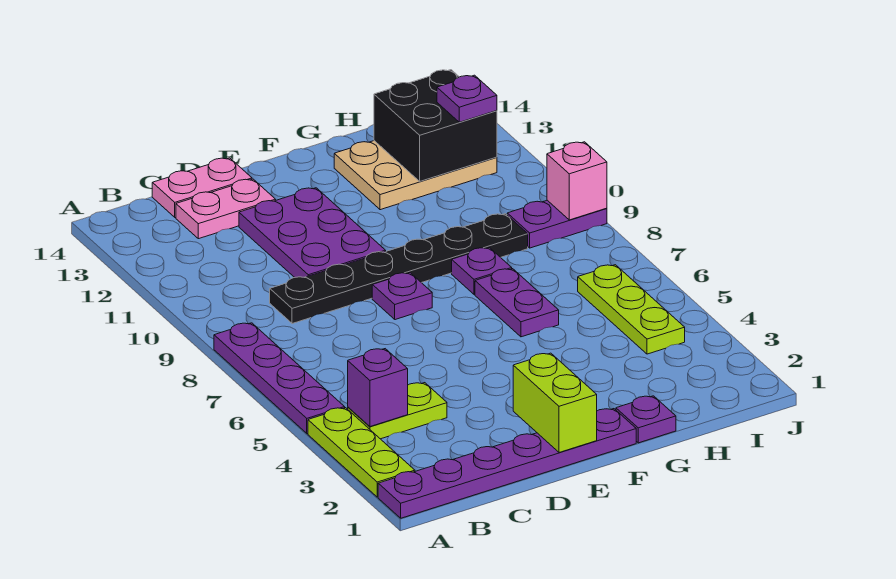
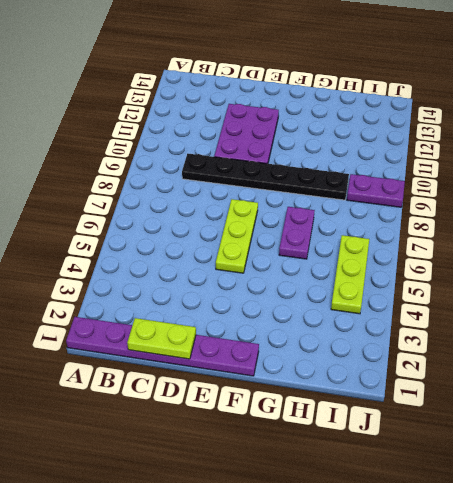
lime plate C1:D1 level 2 -> lime plate B4:C4 level 1
lime plate E5:E7 level 1 -> lime plate A2:A4 level 1
none -> purple plate A5:A8 level 1
none -> pink plate C13:D13 level 1
none -> pink plate C14:D14 level 1

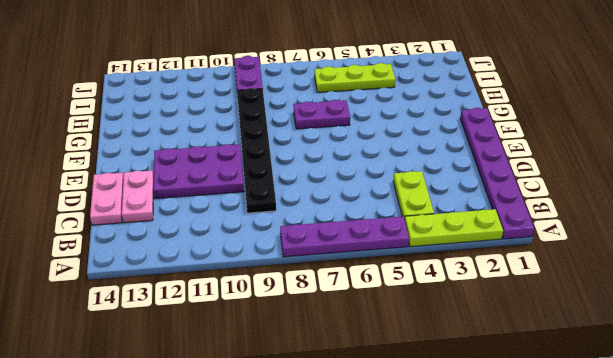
none -> purple plate E8 level 1
none -> purple plate G1 level 1
none -> purple plate G8 level 1

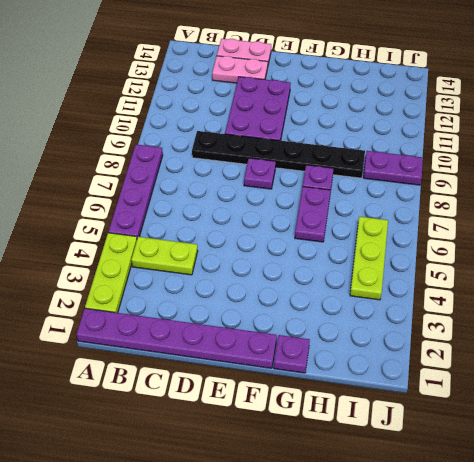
none -> tan plate G12:I13 level 1
none -> purple brick B4 level 2
none -> lime brick E1:E2 level 2

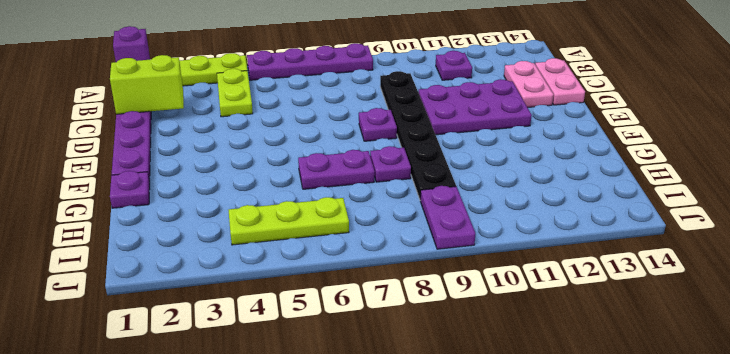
purple brick A1 level 2 -> purple brick B4 level 2
purple plate B11 level 1 -> purple plate I12 level 3
lime brick C1:C2 level 2 -> lime brick E1:E2 level 2
none -> tan plate G12:I13 level 1
none -> black brick H12:I13 level 2
none -> pink brick J9 level 2

